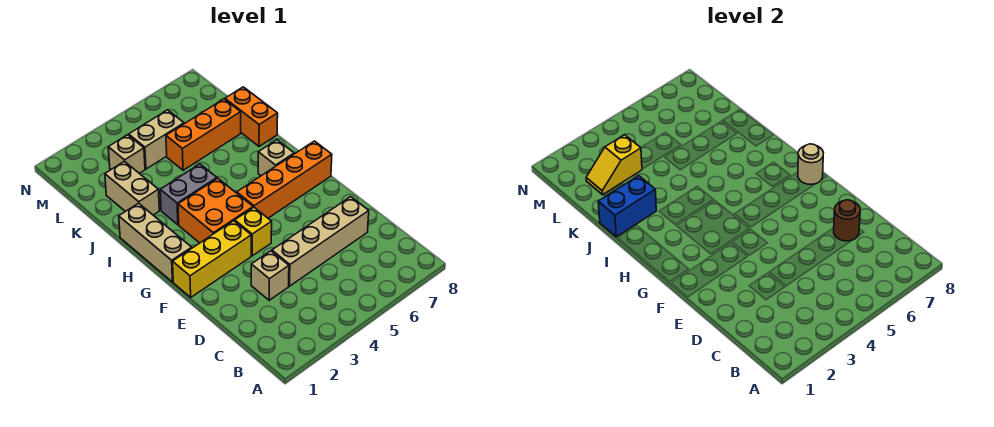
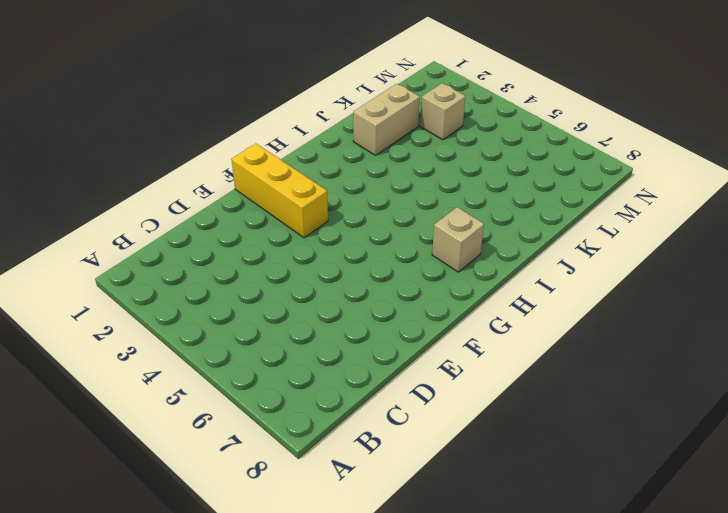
none -> tan brick D3 level 1
none -> tan brick D4:D7 level 1
none -> yellow brick F4 level 1

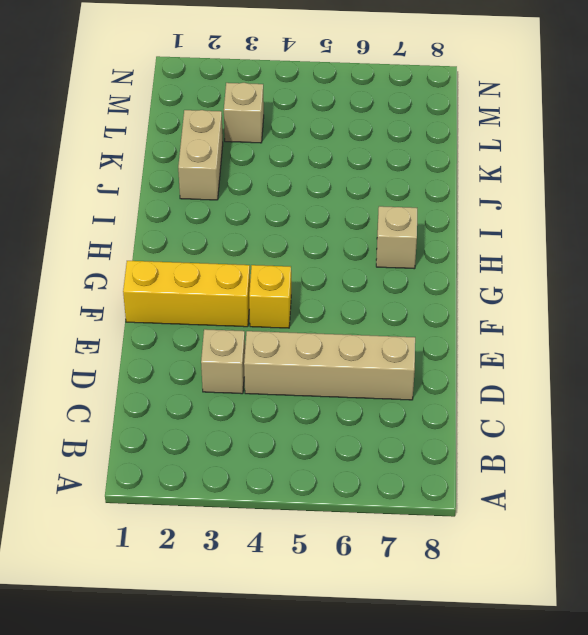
none -> tan brick G1:I1 level 1
none -> orange brick G3:H4 level 1
none -> orange brick G5:G8 level 1

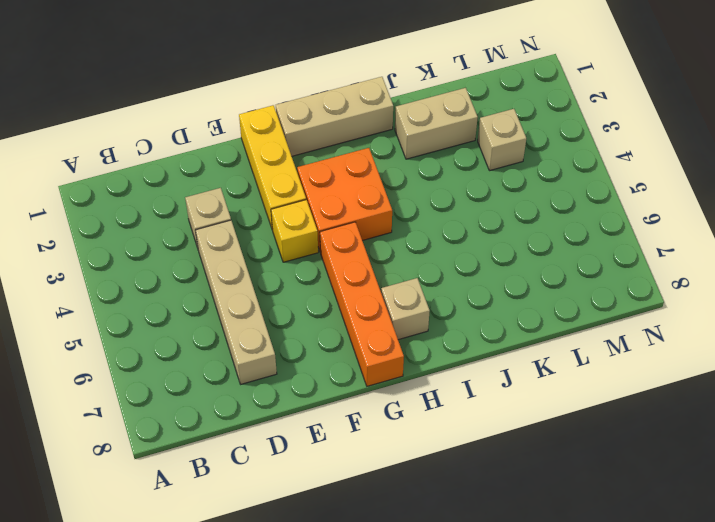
none -> grey brick I3:I4 level 1
none -> orange brick J8:K8 level 1
none -> orange brick K5:K7 level 1

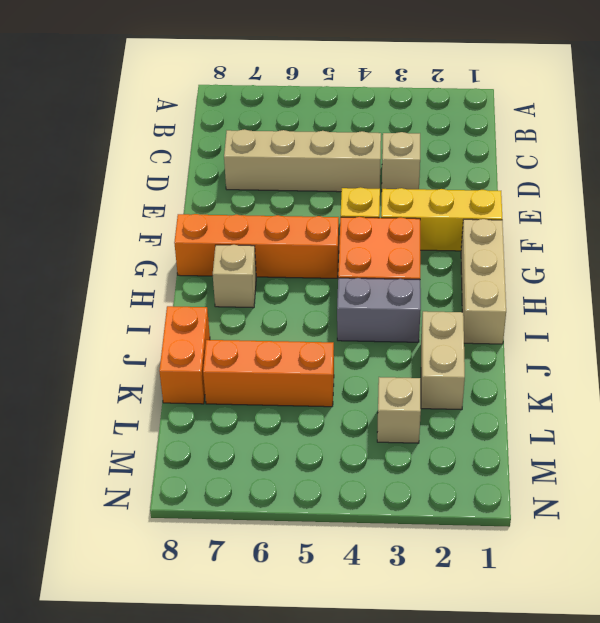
none -> tan brick L4:L5 level 1
none -> brown round brick D7 level 2
none -> tan round brick G8 level 2

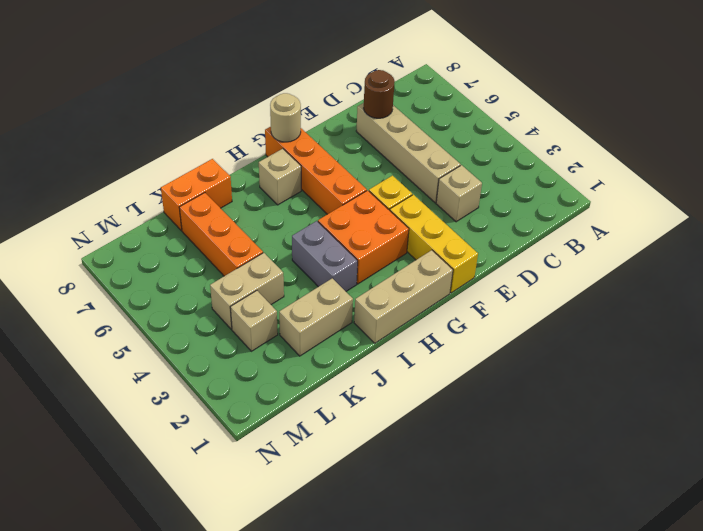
tan brick K4:L4 level 1 -> tan brick L4:L5 level 1
none -> blue brick J1:J2 level 2
none -> yellow slope L2:L3 level 2 top 3

